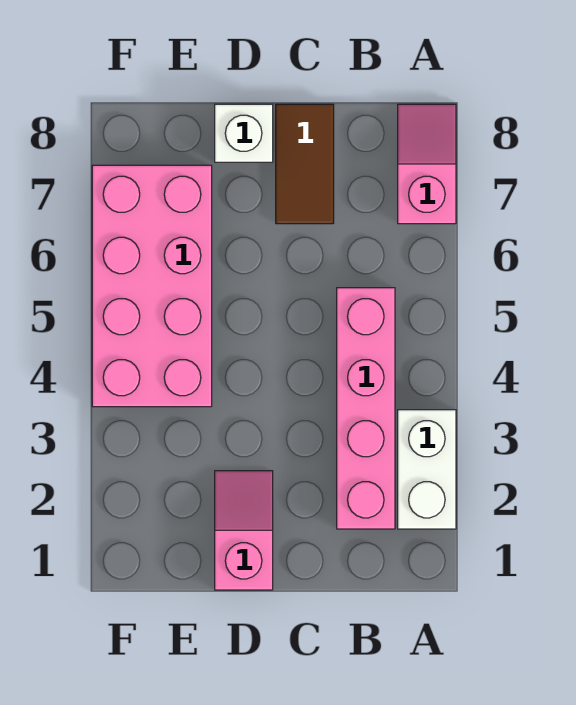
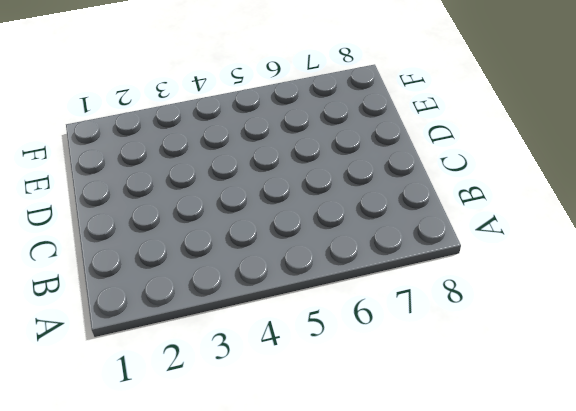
none -> white brick A2:A3 level 1
none -> pink slope A7:A8 level 1 top 7

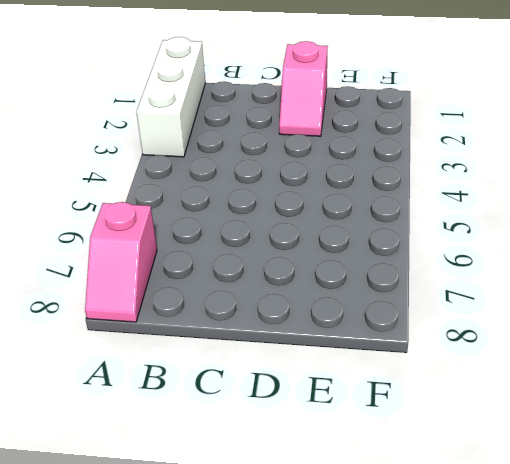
white brick A1:A3 level 1 -> white brick A2:A3 level 1
none -> pink brick B2:B5 level 1
none -> brown tile C7:C8 level 1

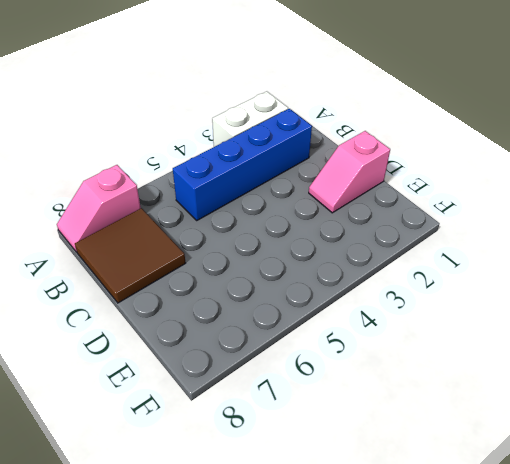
blue brick B2:B5 level 1 -> pink brick B2:B5 level 1
brown tile B7:C8 level 1 -> brown tile C7:C8 level 1
none -> white brick D8 level 1
none -> pink brick E4:F7 level 1

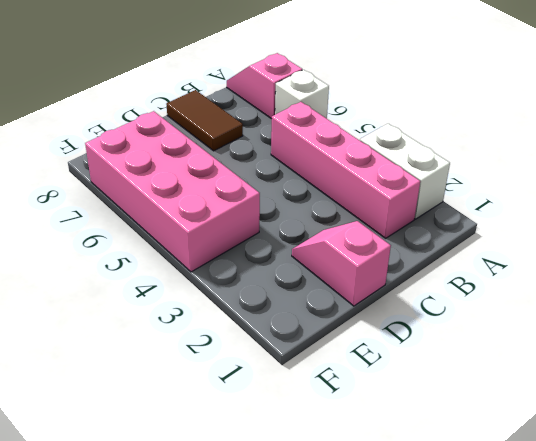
white brick A6 level 1 -> white brick D8 level 1

